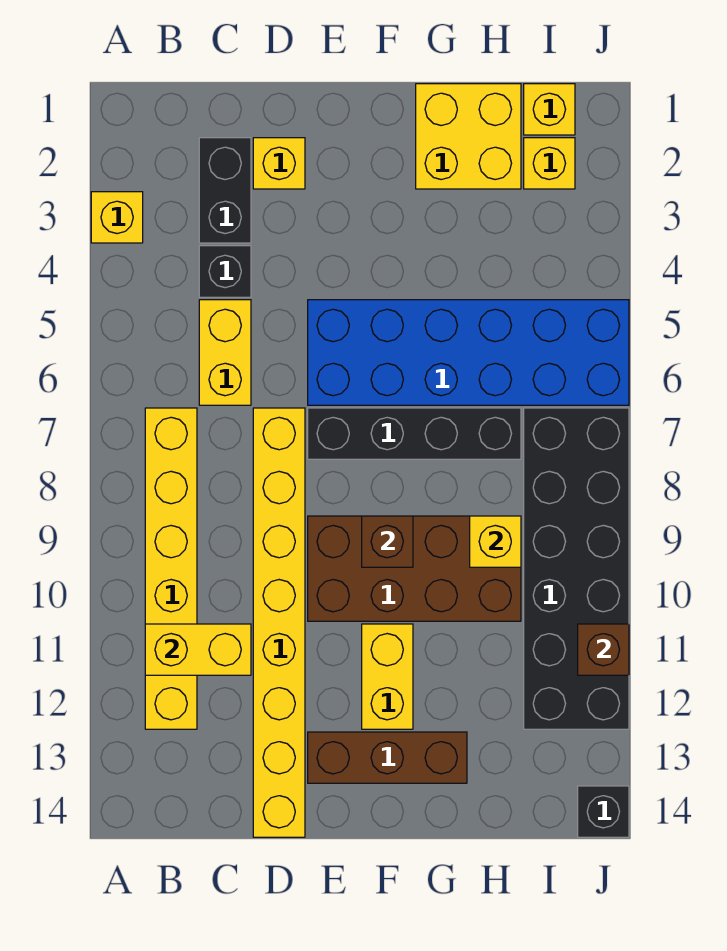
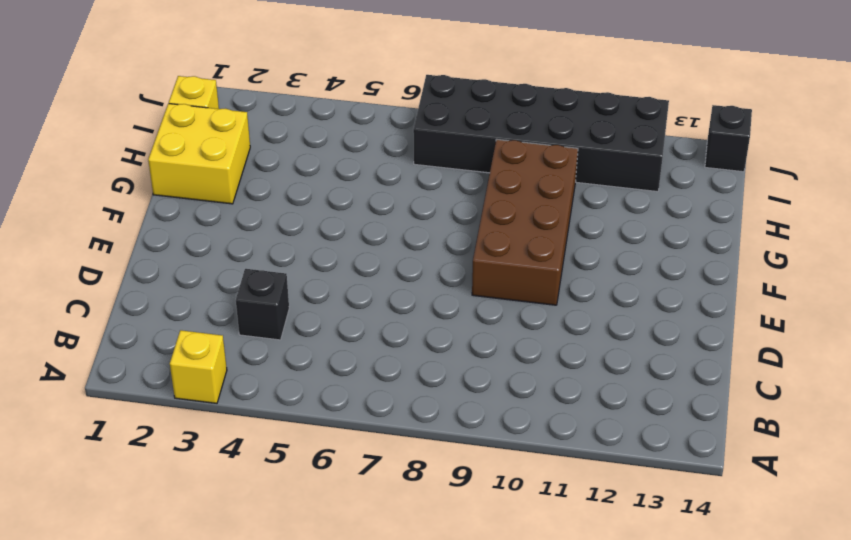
none -> yellow brick B7:B12 level 1
none -> black brick C2:C3 level 1
none -> yellow brick C5:C6 level 1

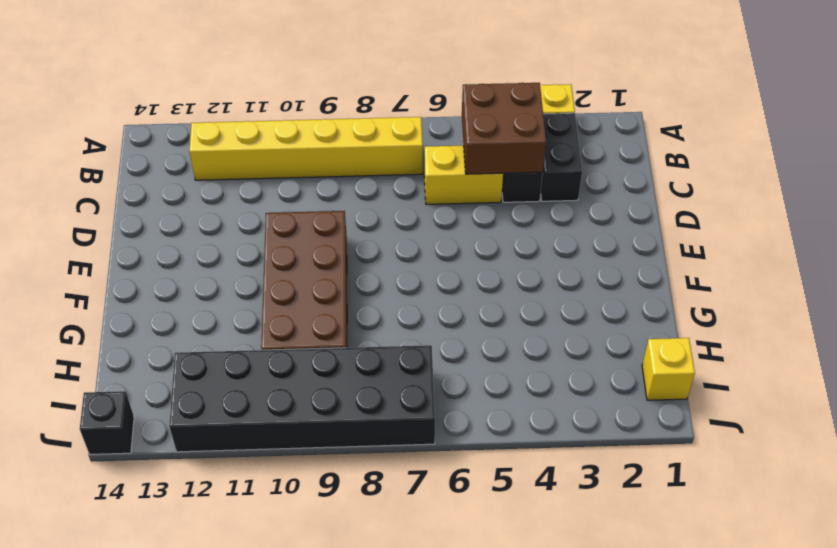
black brick B3:C3 level 1 -> black brick C2:C3 level 1
brown brick B4:C5 level 2 -> none
none -> yellow brick D2 level 1
none -> yellow brick D7:D14 level 1
none -> blue brick E5:J6 level 1

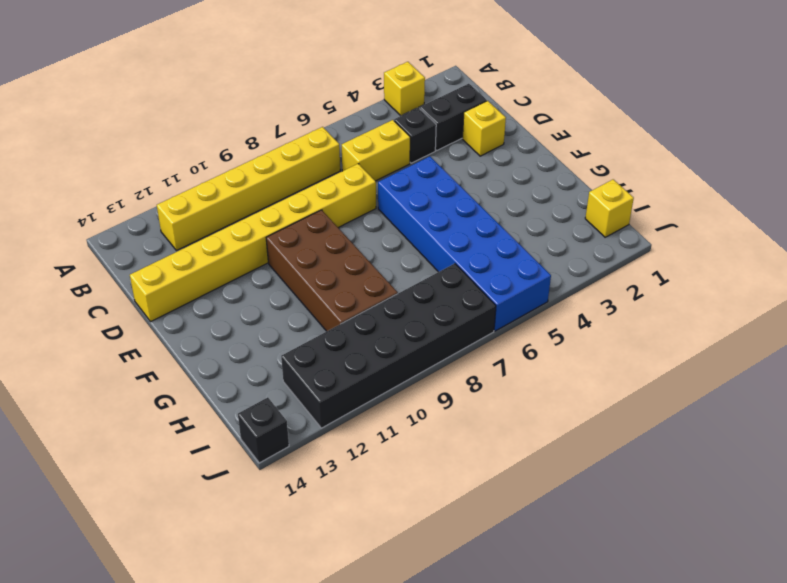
none -> black brick E7:H7 level 1
none -> brown brick E13:G13 level 1
none -> yellow brick F11:F12 level 1

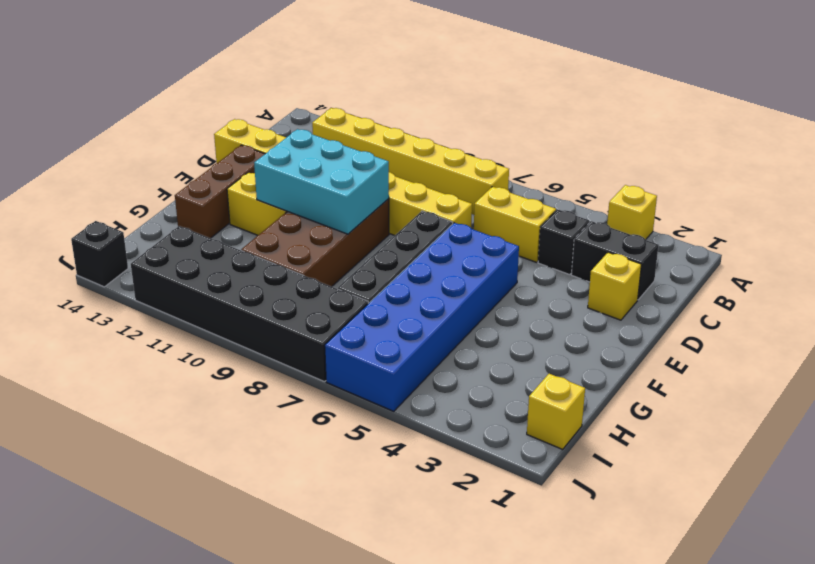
cyan brick E9:F11 level 2 -> brown brick F9 level 2
none -> yellow brick G1:H2 level 1
none -> yellow brick I2 level 1
none -> yellow brick B11:C11 level 2

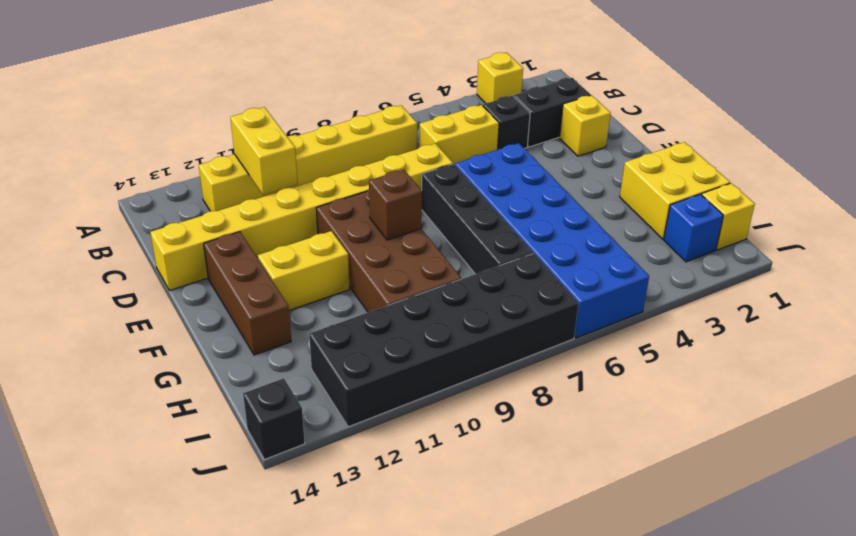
blue brick I2 level 1 -> yellow brick I2 level 1
none -> yellow brick H9 level 2
none -> brown brick J11 level 2

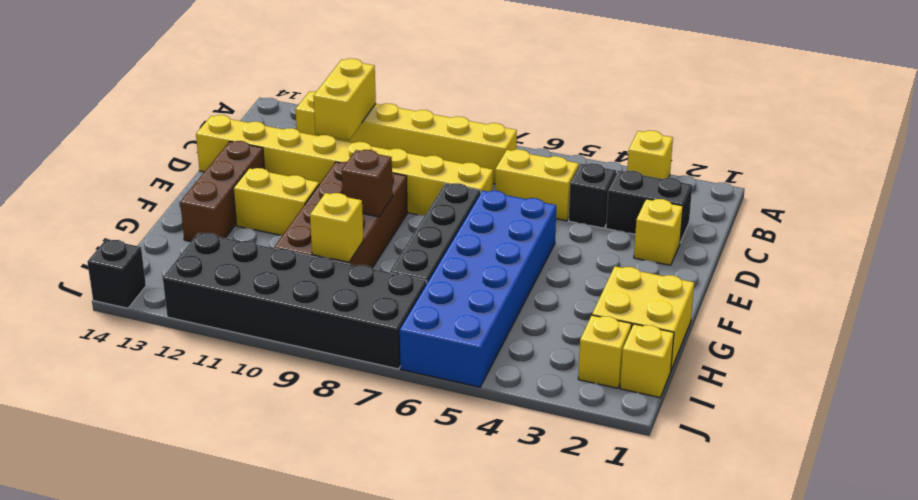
none -> brown brick J11 level 2

